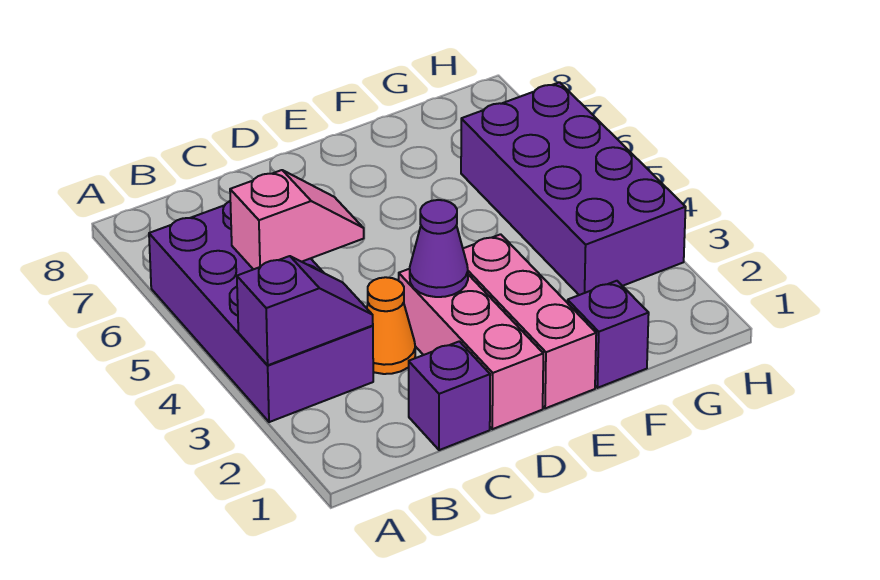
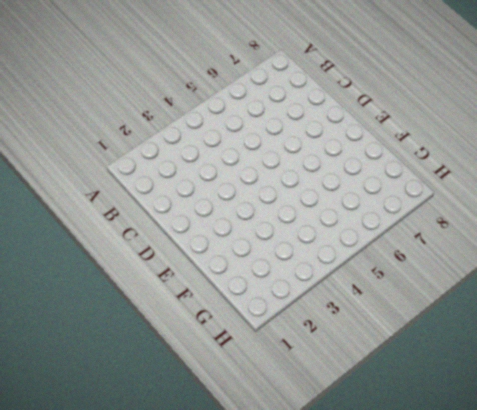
none -> purple brick A3:B6 level 1
none -> purple brick C1 level 1

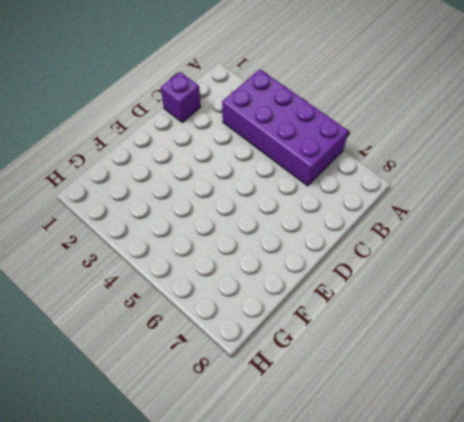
none -> orange cone C3 level 1
none -> pink brick D1:D3 level 1

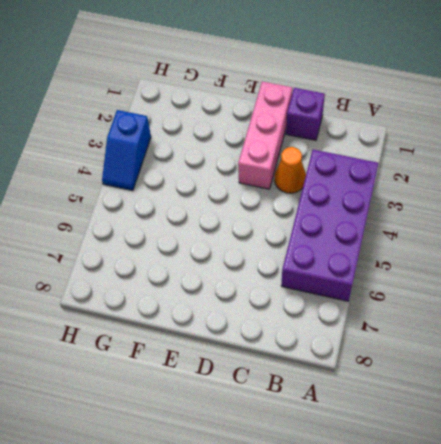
blue slope H3:H4 level 1 top 3 -> purple brick G3:H6 level 1
none -> pink brick E1:E3 level 1
none -> purple brick F1 level 1

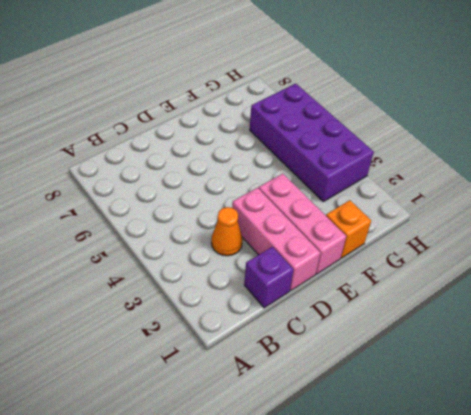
orange brick F1 level 1 -> purple brick F1 level 1
none -> purple brick A3:B6 level 1
none -> purple slope A3:B3 level 2 top A

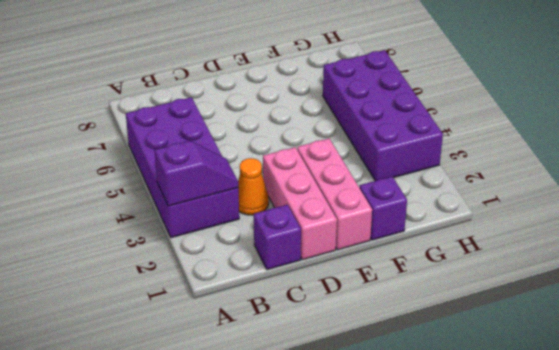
none -> pink slope B5:C5 level 2 top B
none -> purple cone D3 level 2

